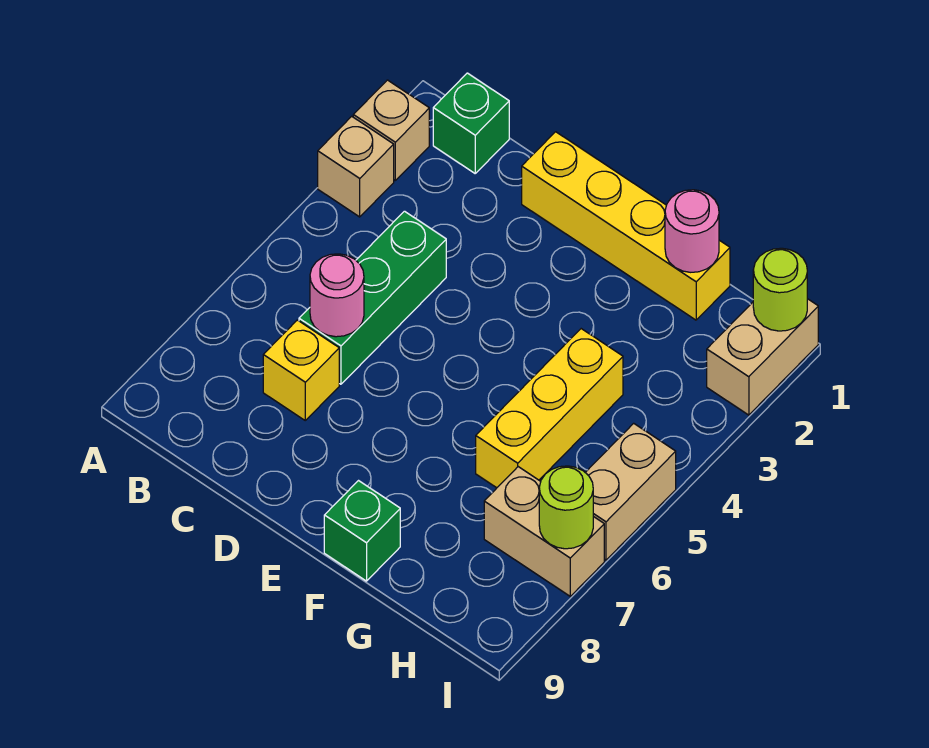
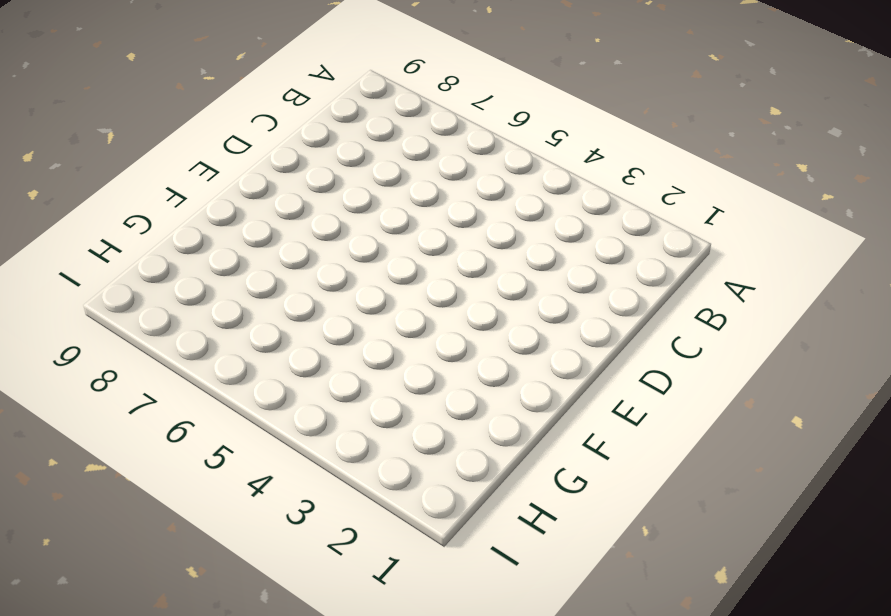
none -> tan brick A2 level 1
none -> tan brick A3 level 1
none -> green brick B1 level 1

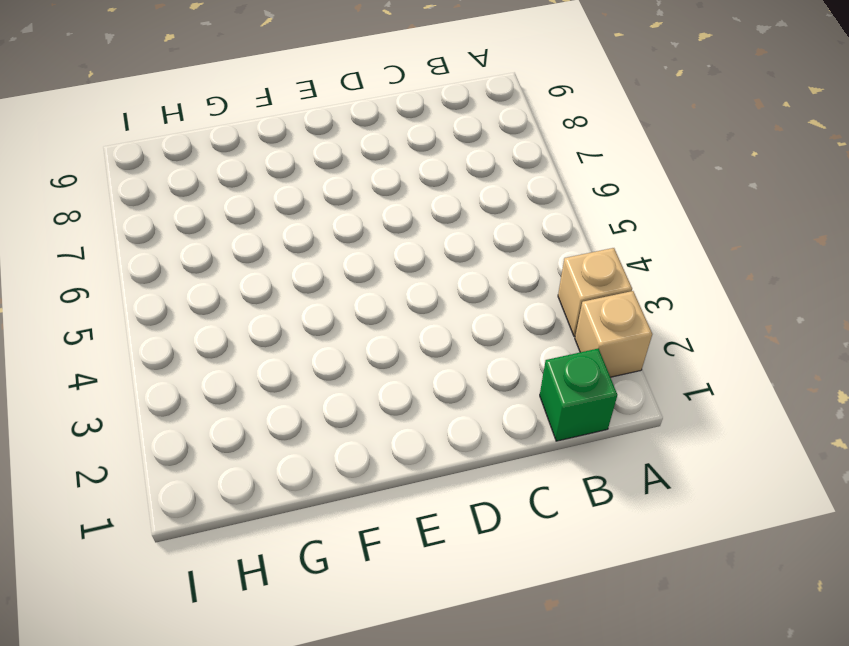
none -> green brick C4:C6 level 1
none -> yellow brick C7 level 1
none -> yellow brick D1:G1 level 1

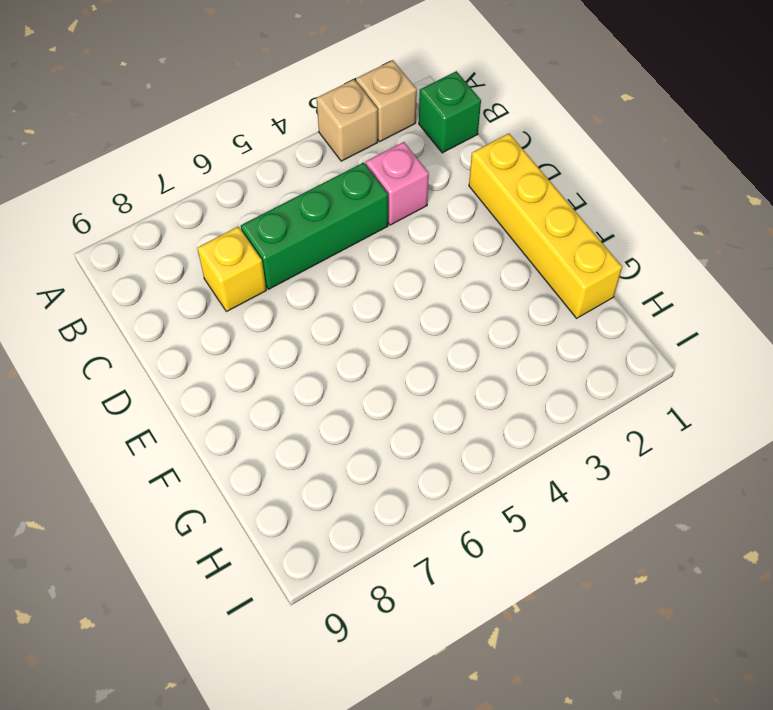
pink brick C3 level 1 -> none
none -> green brick F9 level 1
none -> yellow brick G4:G6 level 1
none -> tan brick H7:I7 level 1

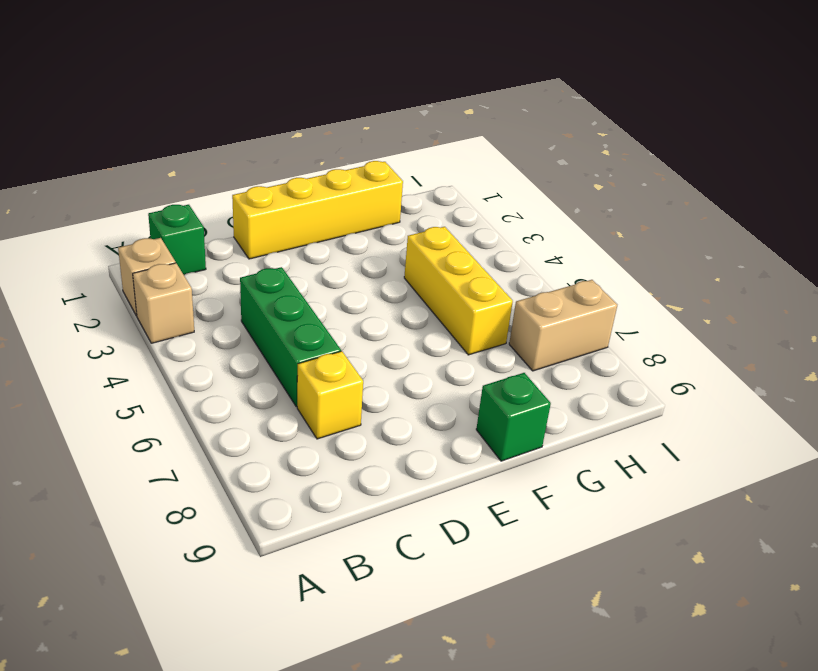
none -> tan brick I1:I2 level 1
none -> tan brick I5:I6 level 1
none -> pink round brick C6 level 2

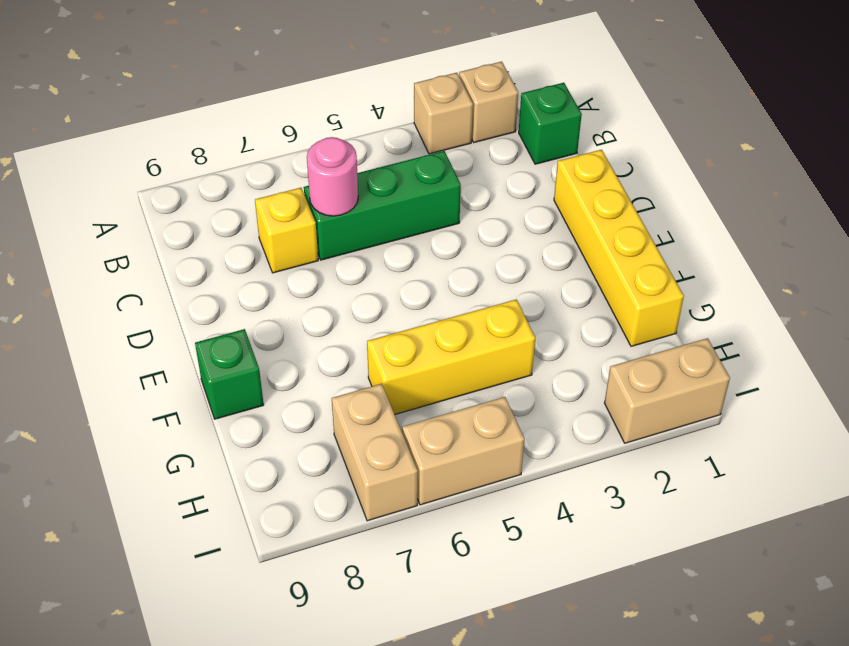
none -> pink round brick G1 level 2
none -> lime round brick I1 level 2
none -> lime round brick I7 level 2

